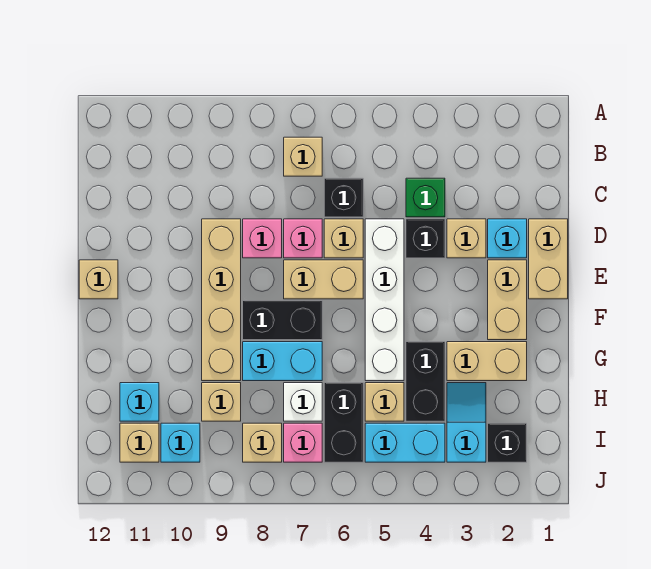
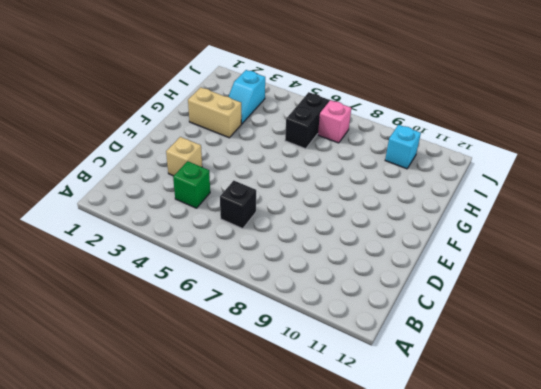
none -> tan brick B7 level 1
none -> tan brick D1:E1 level 1
none -> cyan brick D2 level 1
none -> black brick D4 level 1

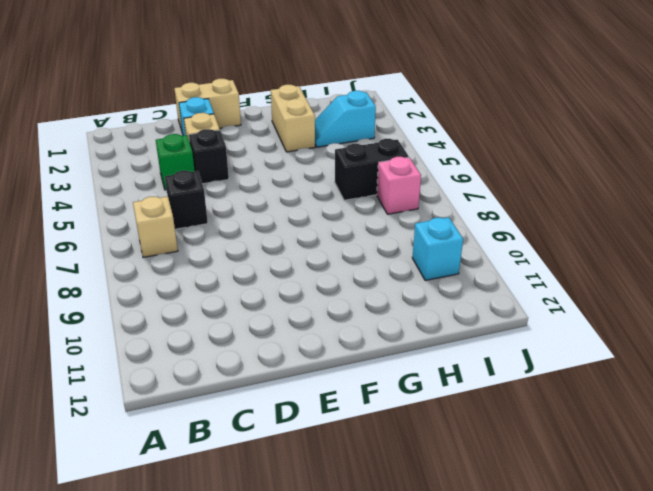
none -> white brick D5:G5 level 1
none -> tan brick D6 level 1
none -> pink brick D7 level 1
none -> pink brick D8 level 1

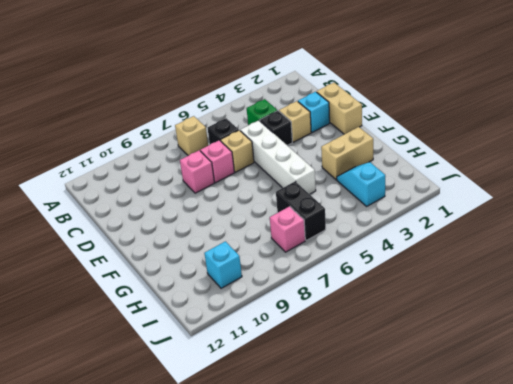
none -> tan brick D9:G9 level 1
none -> tan brick E2:F2 level 1
none -> tan brick E6:E7 level 1
none -> tan brick E12 level 1

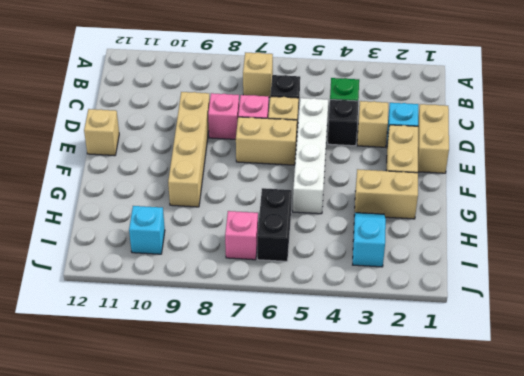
none -> black brick F7:F8 level 1
none -> black brick G4:H4 level 1
none -> cyan brick G7:G8 level 1
none -> tan brick H5 level 1

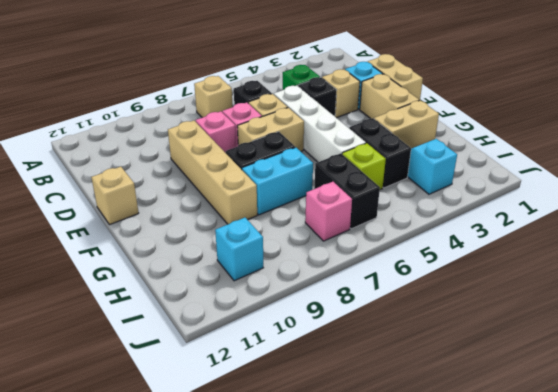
lime brick H5 level 1 -> tan brick H5 level 1
none -> white brick H7 level 1
none -> tan brick H9 level 1
none -> cyan brick H11 level 1
none -> black brick I2 level 1

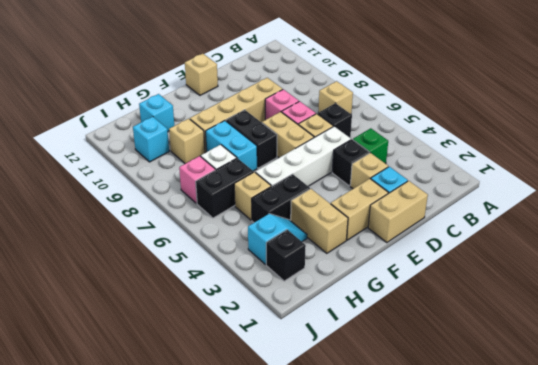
none -> cyan brick I4:I5 level 1
none -> tan brick I8 level 1
none -> tan brick I11 level 1

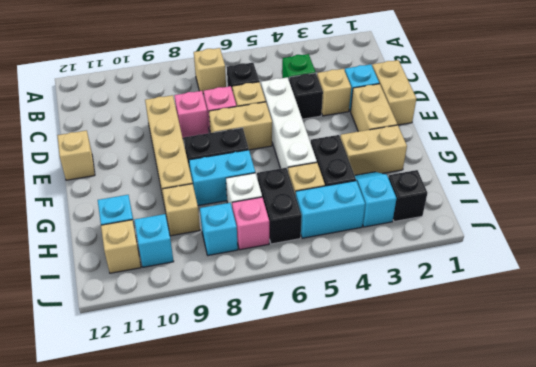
cyan brick I8 level 1 -> tan brick I8 level 1

